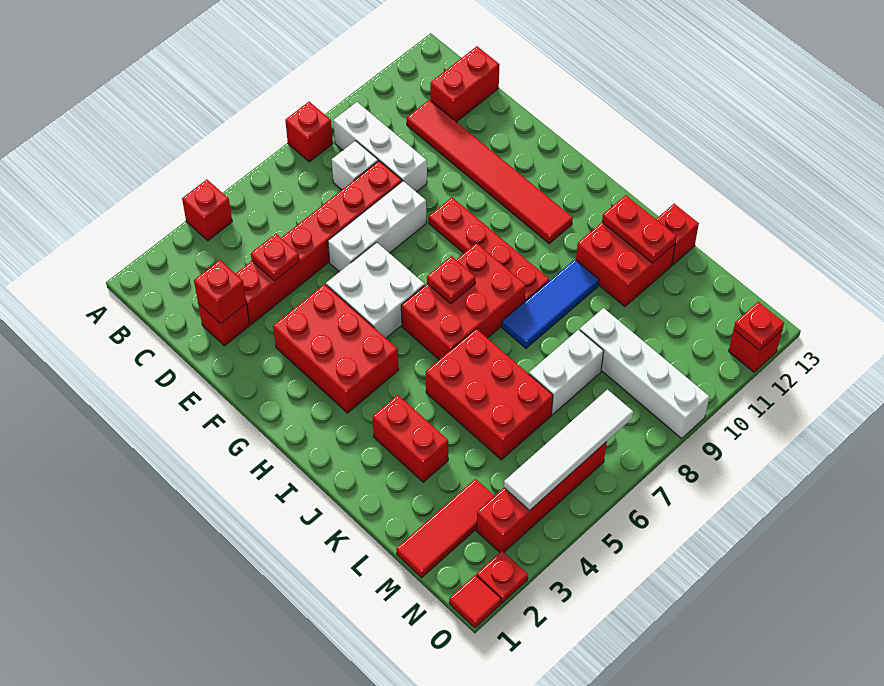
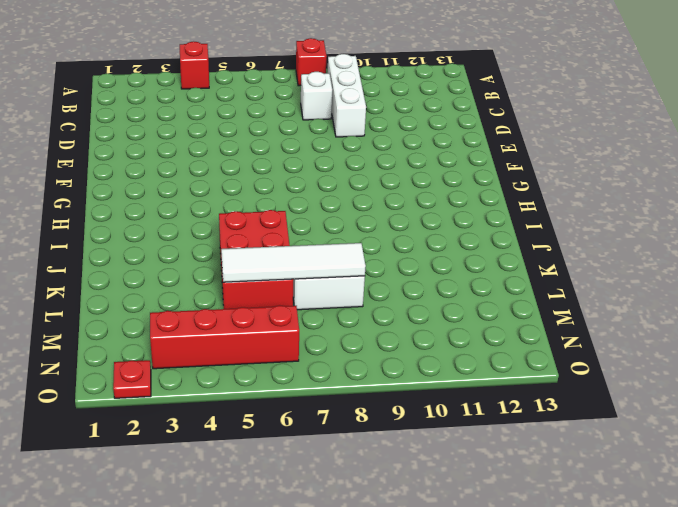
white tile L5:L8 level 2 -> white tile N4:N7 level 2
none -> red tile C11:H11 level 1
none -> red brick C12:C13 level 1
none -> red brick D2 level 1
none -> red brick D3:D8 level 1

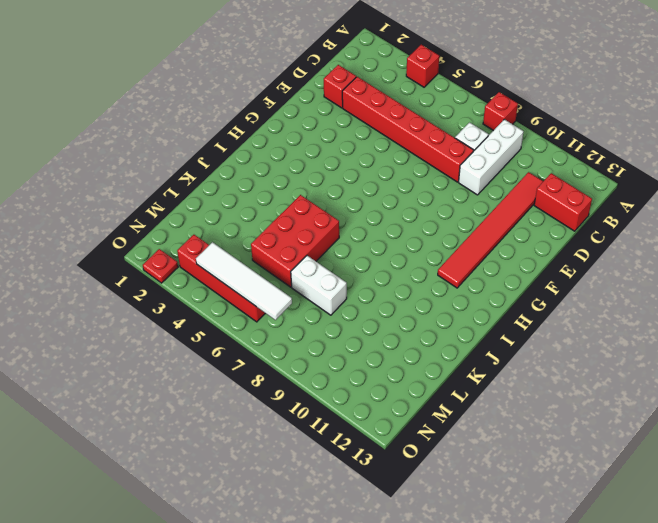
none -> white brick E6:E8 level 1
none -> red brick F3:H4 level 1
none -> white brick F5:G6 level 1
none -> red plate F9:I9 level 1

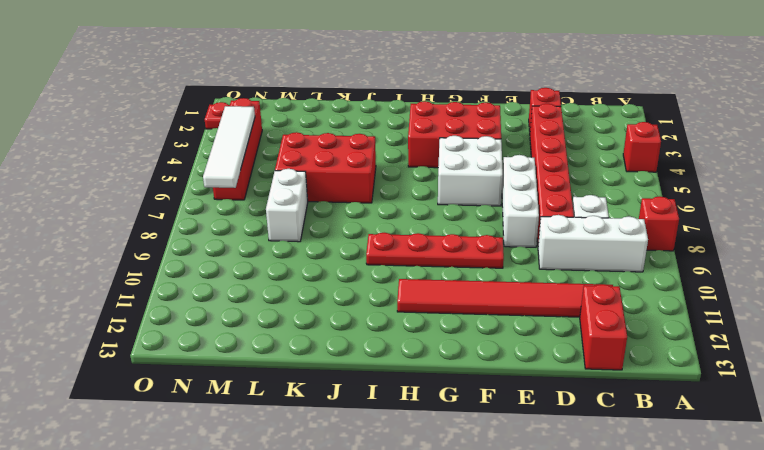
none -> red brick H6:I8 level 1
none -> red brick J3:K3 level 1
none -> blue tile J8:J10 level 1
none -> red brick J11:K12 level 1

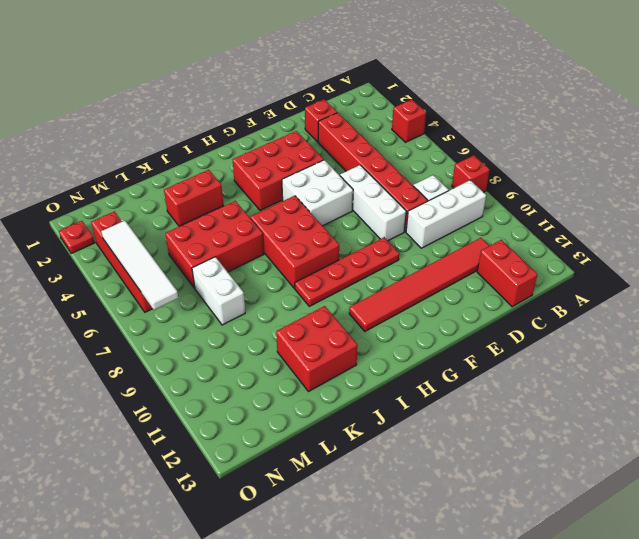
none -> blue tile J8:J10 level 1
none -> red brick K13 level 1
none -> white brick L9:O9 level 1
none -> red tile M1:M3 level 1

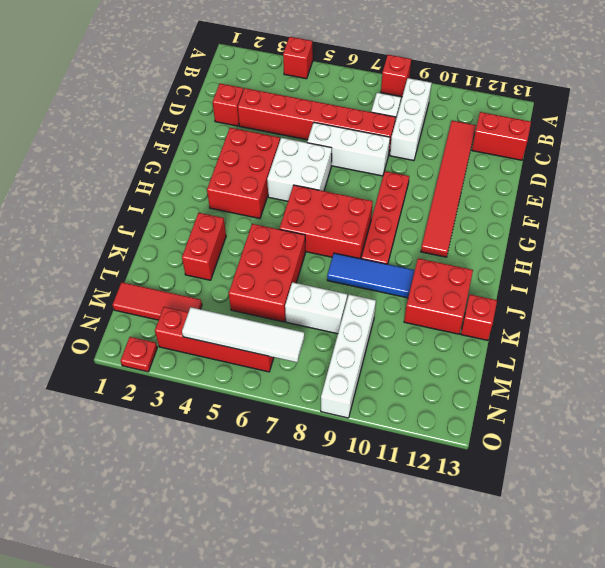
none -> red tile O1 level 1
none -> red brick O12 level 1
none -> red brick D2 level 2
none -> red plate D4 level 2

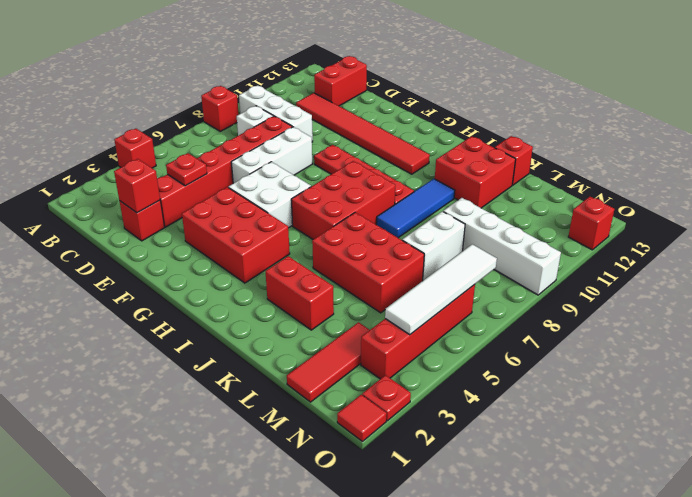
none -> red plate H7 level 2
none -> red plate J12:K12 level 2
none -> red plate O12 level 2

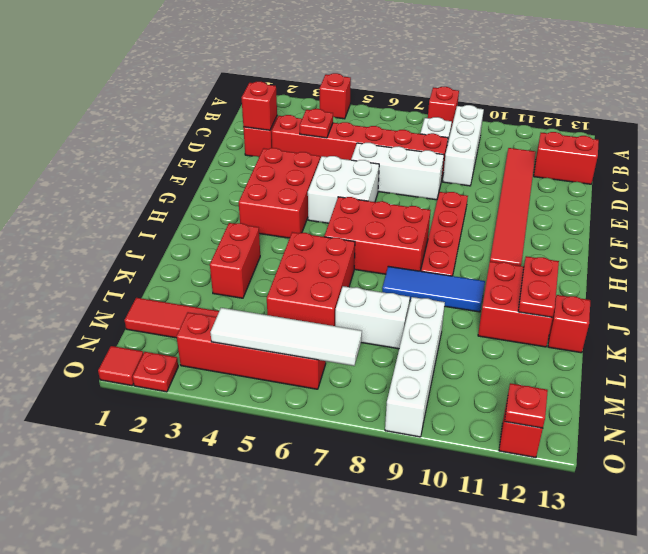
none -> red plate H7 level 2

